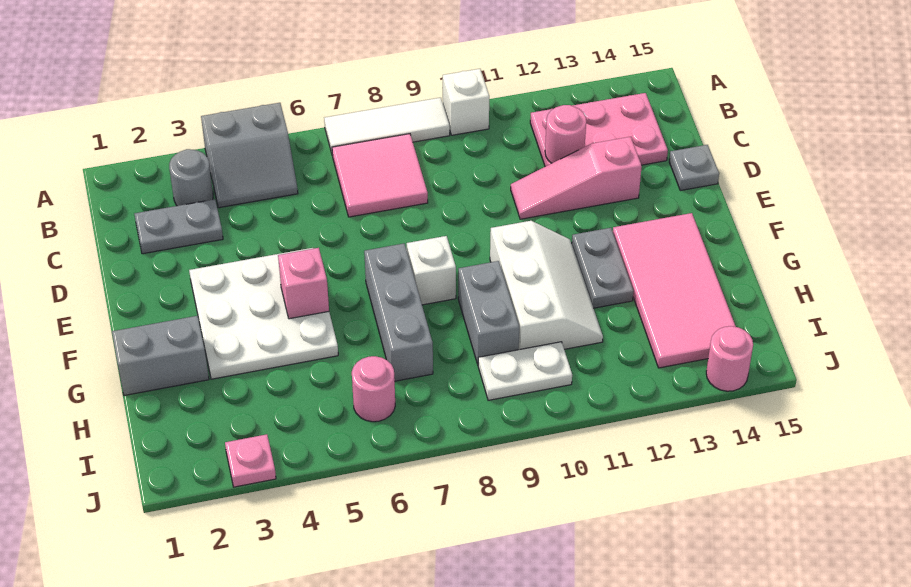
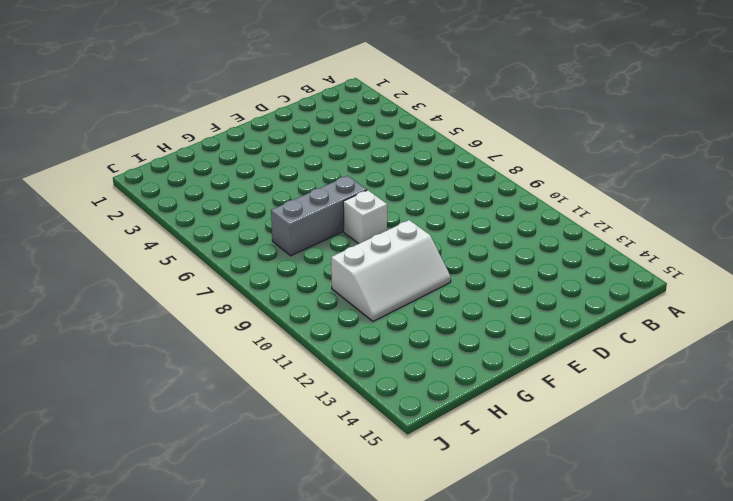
none -> grey slope A4:B5 level 1 top A
none -> white tile A7:A9 level 1
none -> white brick A10 level 1

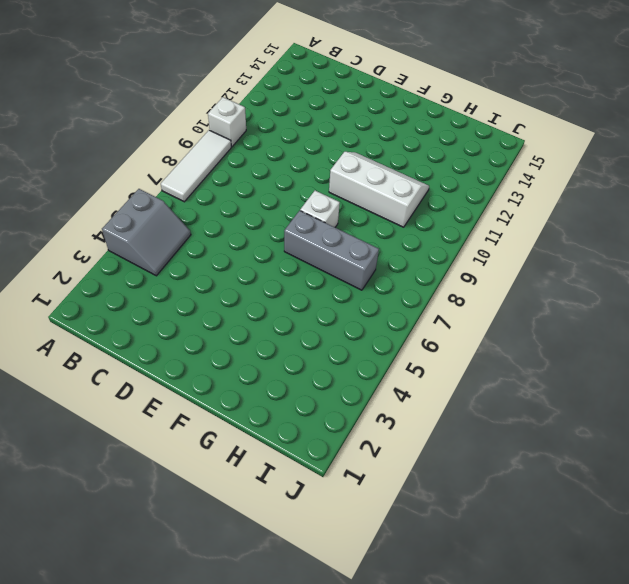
none -> grey round brick B3 level 1
none -> pink tile B7:C8 level 1
none -> pink plate B12:C14 level 1

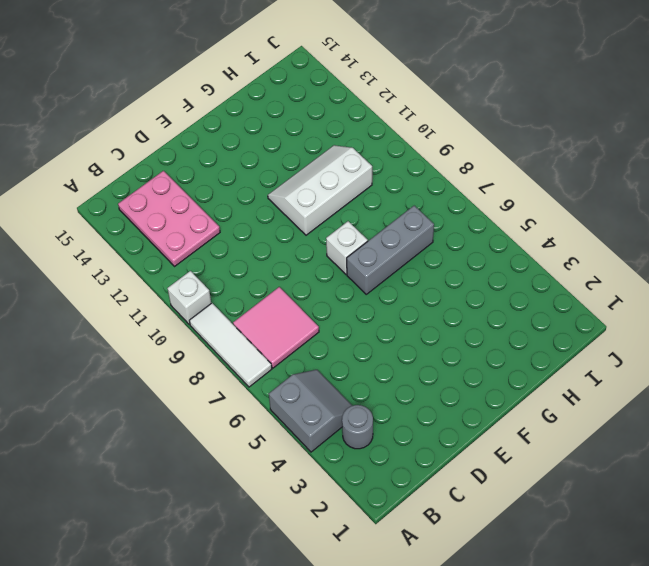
none -> grey plate C2:C3 level 1
none -> pink slope D11:D13 level 1 top 13
none -> grey plate D15 level 1

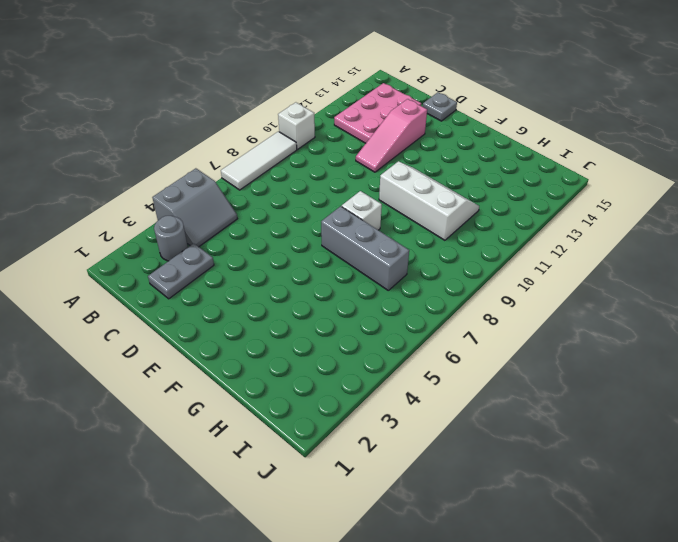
none -> pink tile B7:C8 level 1
none -> white plate E3:G5 level 1
none -> grey plate F12:G12 level 1

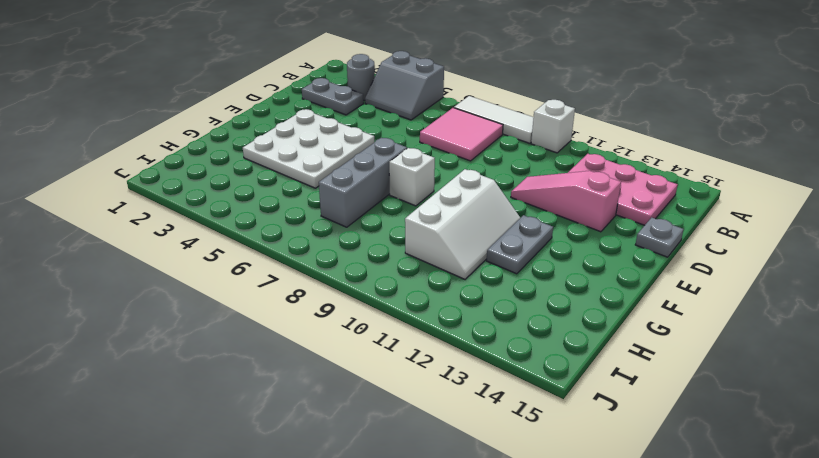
none -> pink tile F13:I14 level 1
none -> grey brick G1:G2 level 1
none -> grey brick G9:H9 level 1

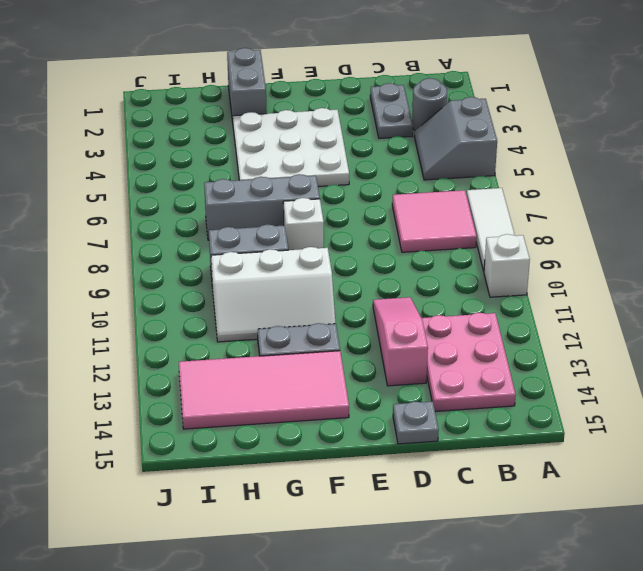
none -> pink round brick I6 level 1
none -> white plate I9:I10 level 1
none -> pink plate J3 level 1

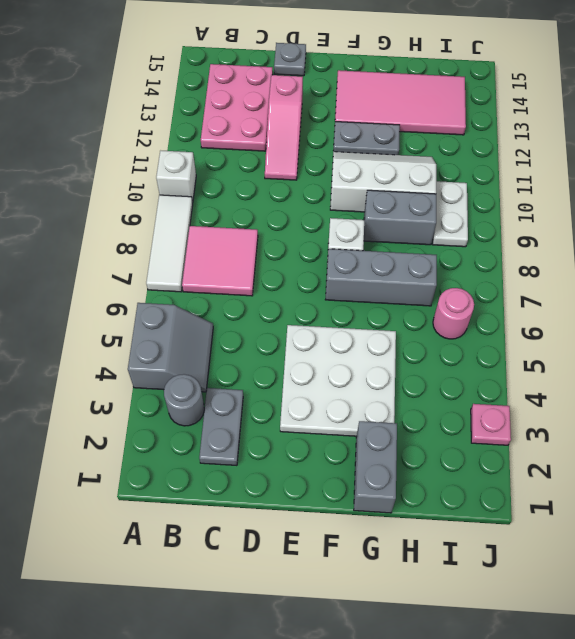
none -> pink round brick J14 level 1
none -> pink round brick C12 level 2
none -> pink brick F5 level 2

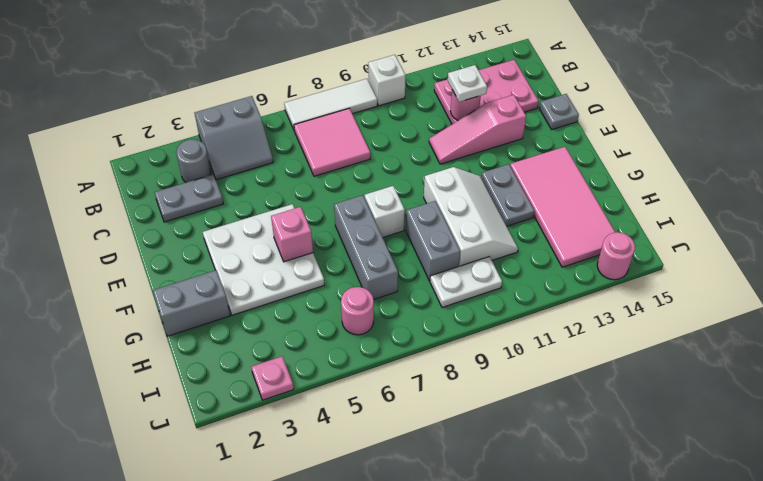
white plate C12 level 3 -> none

